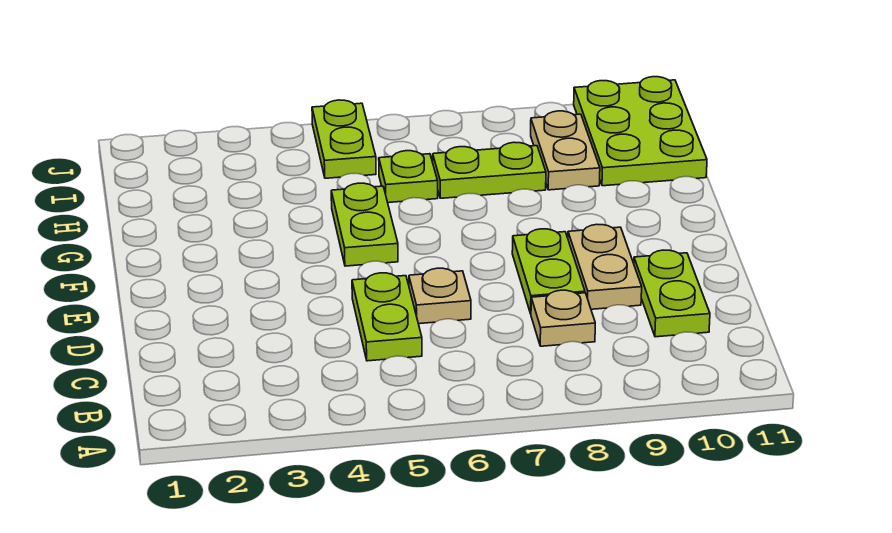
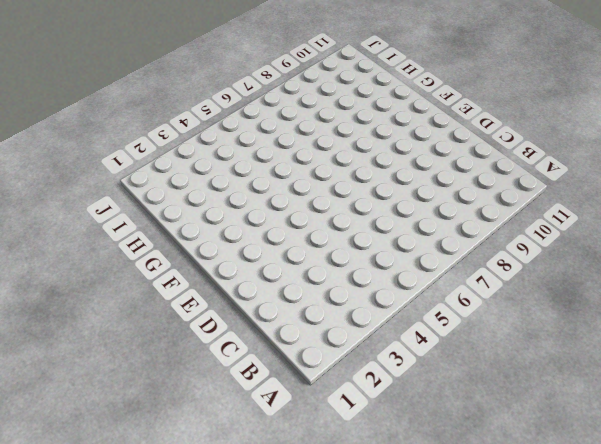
none -> lime plate C5:D5 level 1
none -> tan plate C8 level 1
none -> lime plate C10:D10 level 1

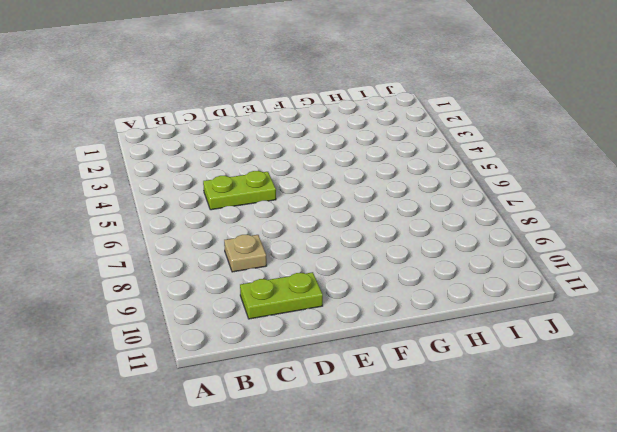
none -> tan plate D6 level 1
none -> lime plate D8:E8 level 1
none -> tan plate D9:E9 level 1

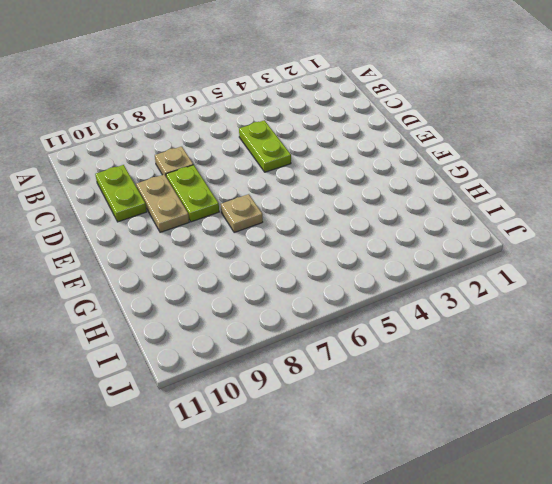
tan plate F7 level 1 -> tan plate D6 level 1
none -> lime plate F5:G5 level 1
none -> lime plate H6 level 1
none -> lime plate H7:H8 level 1

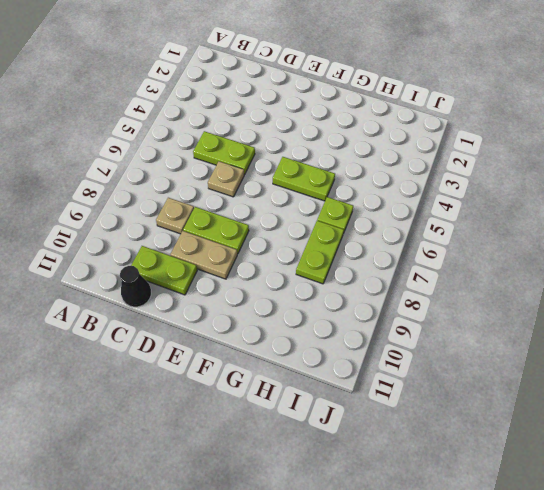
black cone C11 level 1 -> none
none -> tan plate H9:I9 level 1
none -> lime plate H10:J11 level 1
none -> lime plate I5:J5 level 1

